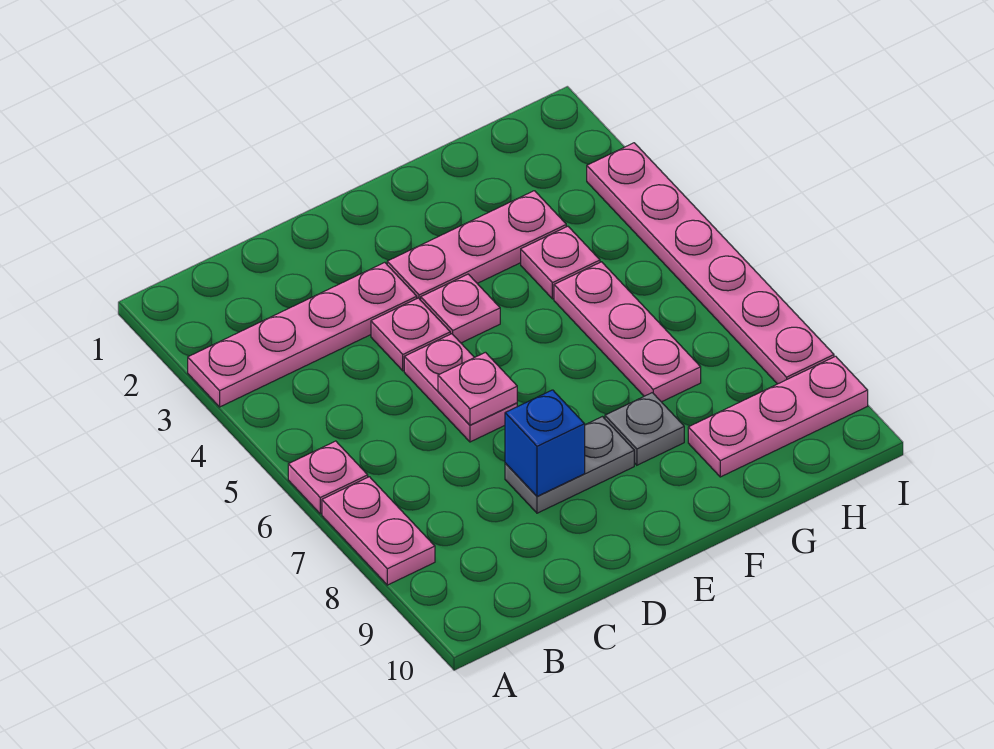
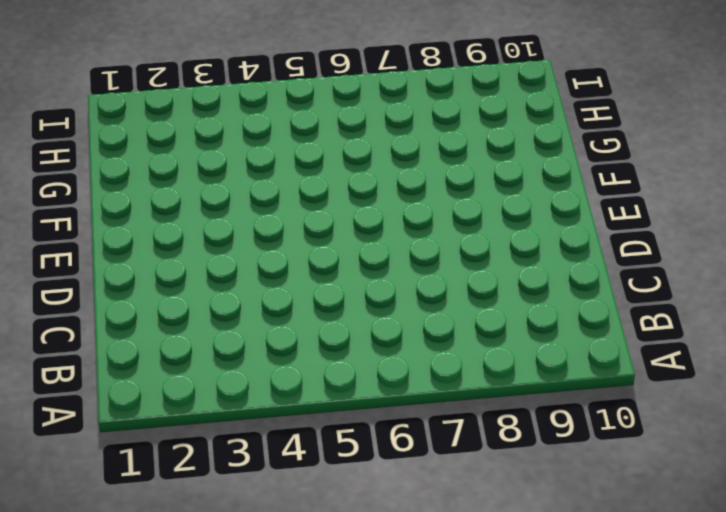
none -> pink plate A3:D3 level 1
none -> pink plate A6 level 1
none -> pink plate A7:A8 level 1

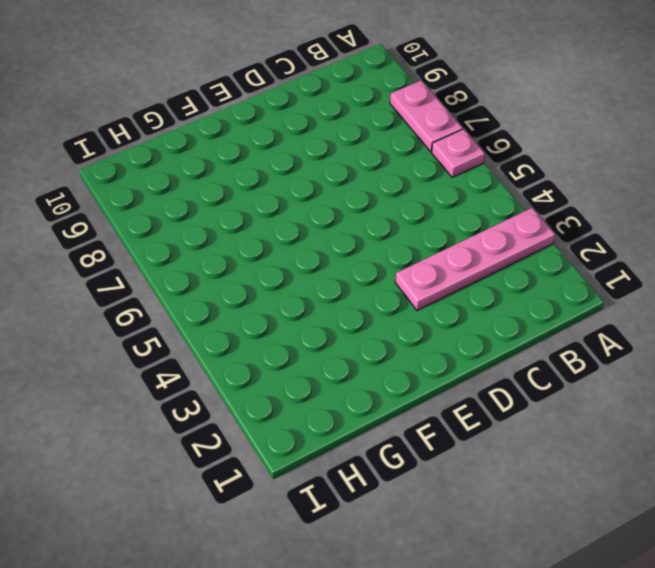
none -> pink plate D4 level 1
none -> pink plate D5:D6 level 1
none -> grey plate D8:E8 level 1

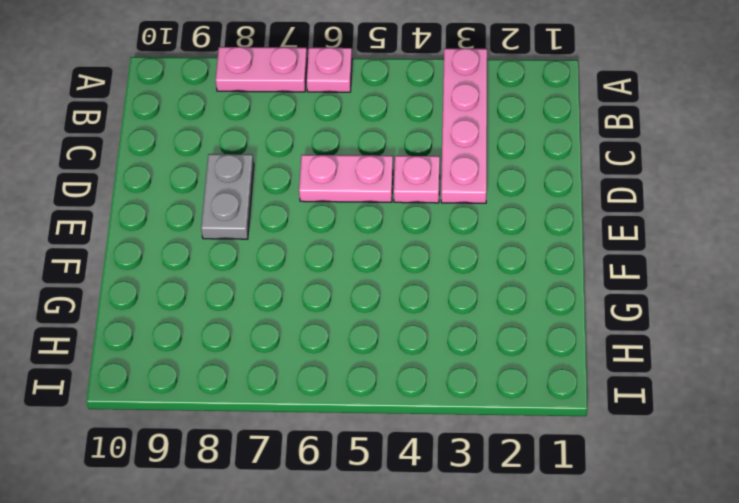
none -> pink plate E3:G3 level 1
none -> pink plate E4 level 1
none -> grey plate F8 level 1

